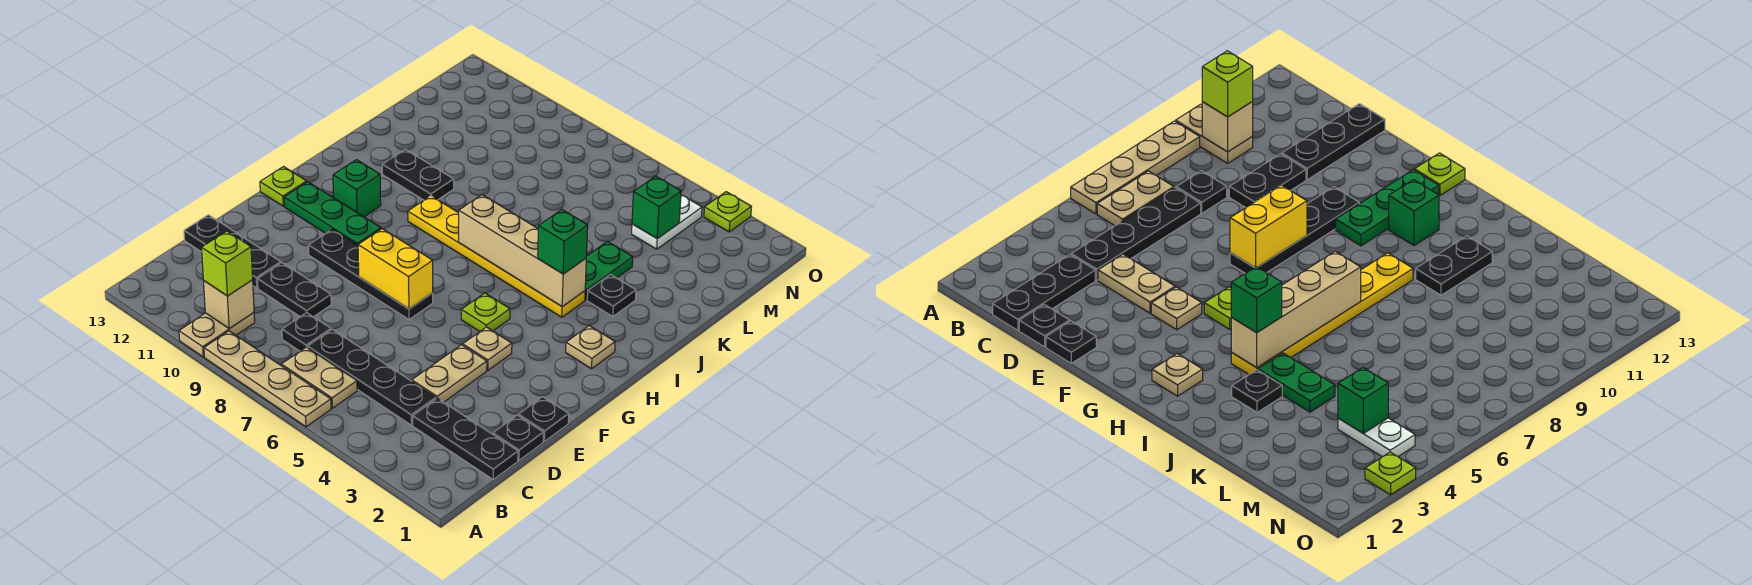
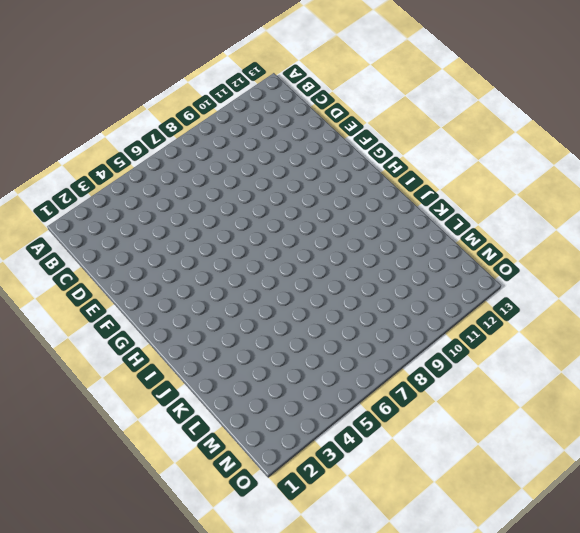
none -> tan plate A6:A9 level 1
none -> tan plate A10:B10 level 1
none -> tan plate B6:B7 level 1
none -> black plate C1:C3 level 1

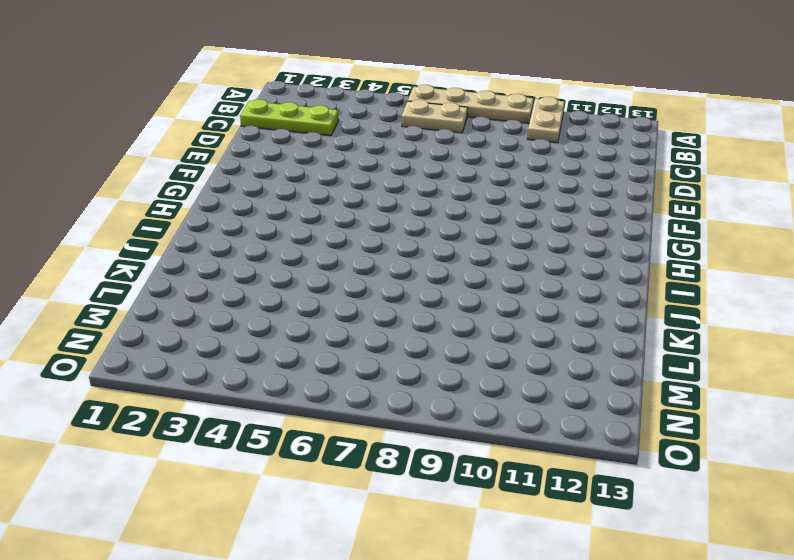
lime plate C1:C3 level 1 -> black plate C1:C3 level 1
none -> black plate C4:C7 level 1
none -> black plate C8 level 1
none -> black plate D1 level 1
none -> tan plate D4:E4 level 1

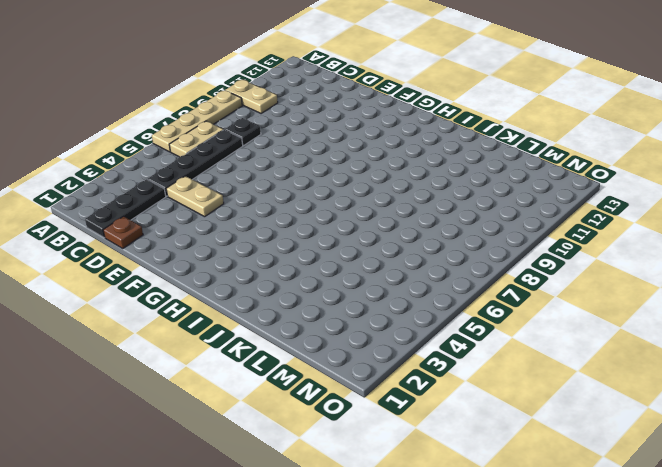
brown plate D1 level 1 -> black plate D1 level 1
none -> black plate D9:D10 level 1
none -> black plate D11:D13 level 1
none -> black plate E1 level 1
none -> tan plate F4 level 1

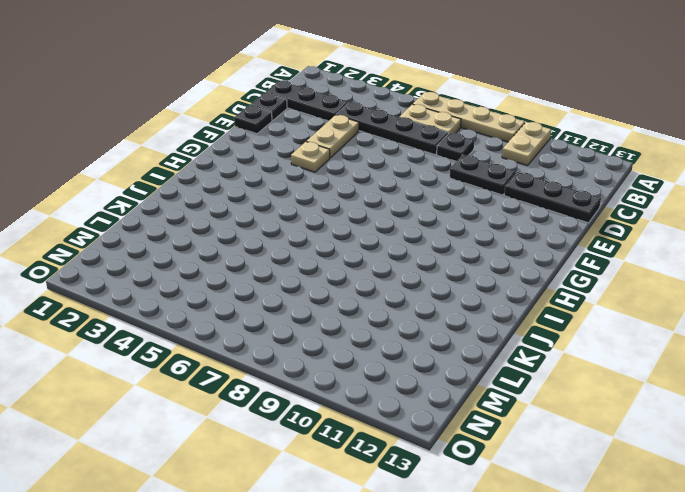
none -> black plate F7:F10 level 1
none -> lime plate G5 level 1
none -> green plate G10:G12 level 1
none -> lime plate G13 level 1

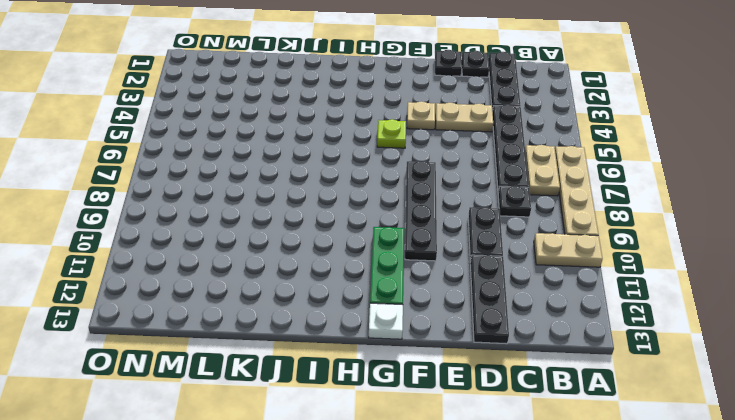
white plate G13 level 1 -> lime plate G13 level 1
none -> tan plate H2 level 1
none -> green brick H11 level 1
none -> yellow plate I4:I9 level 1
none -> black plate J3 level 1

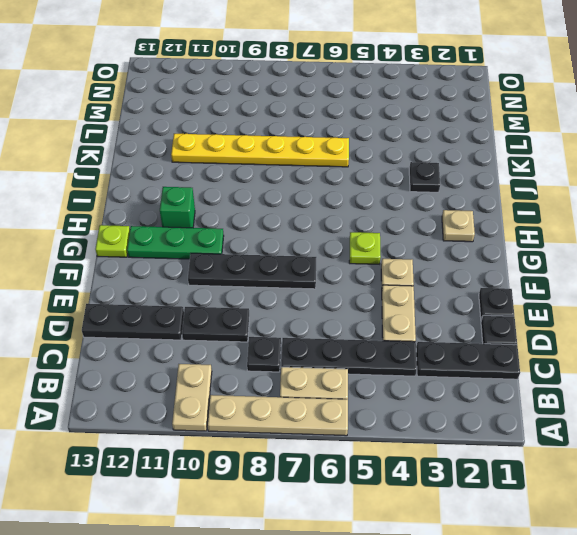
yellow plate K6:K11 level 1 -> yellow plate I4:I9 level 1
none -> green plate J4:K4 level 1
none -> black plate J10:J11 level 1
none -> white plate M4:N4 level 1
none -> lime plate O3 level 1

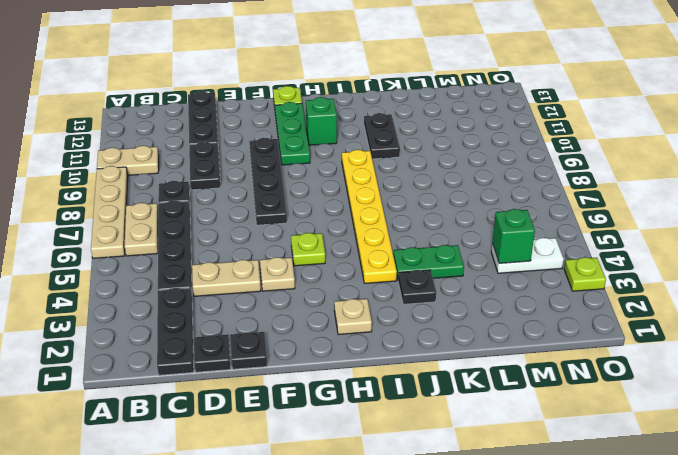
none -> tan brick B10 level 2
none -> yellow brick F7:F8 level 2
none -> tan brick I4:I7 level 2
none -> lime brick B10 level 3

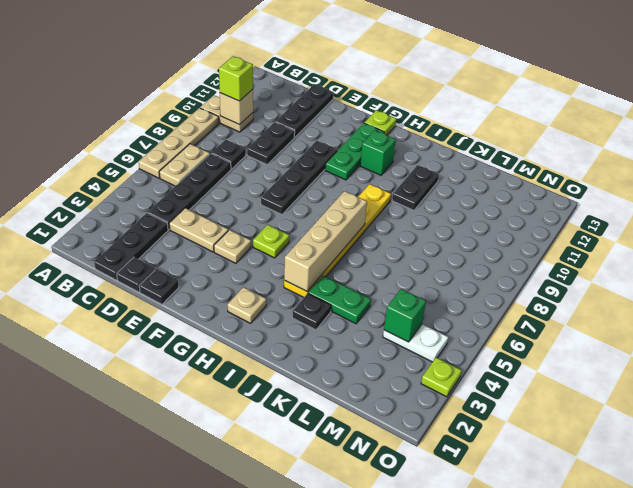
none -> yellow brick F7:F8 level 2
none -> green brick I4 level 3

